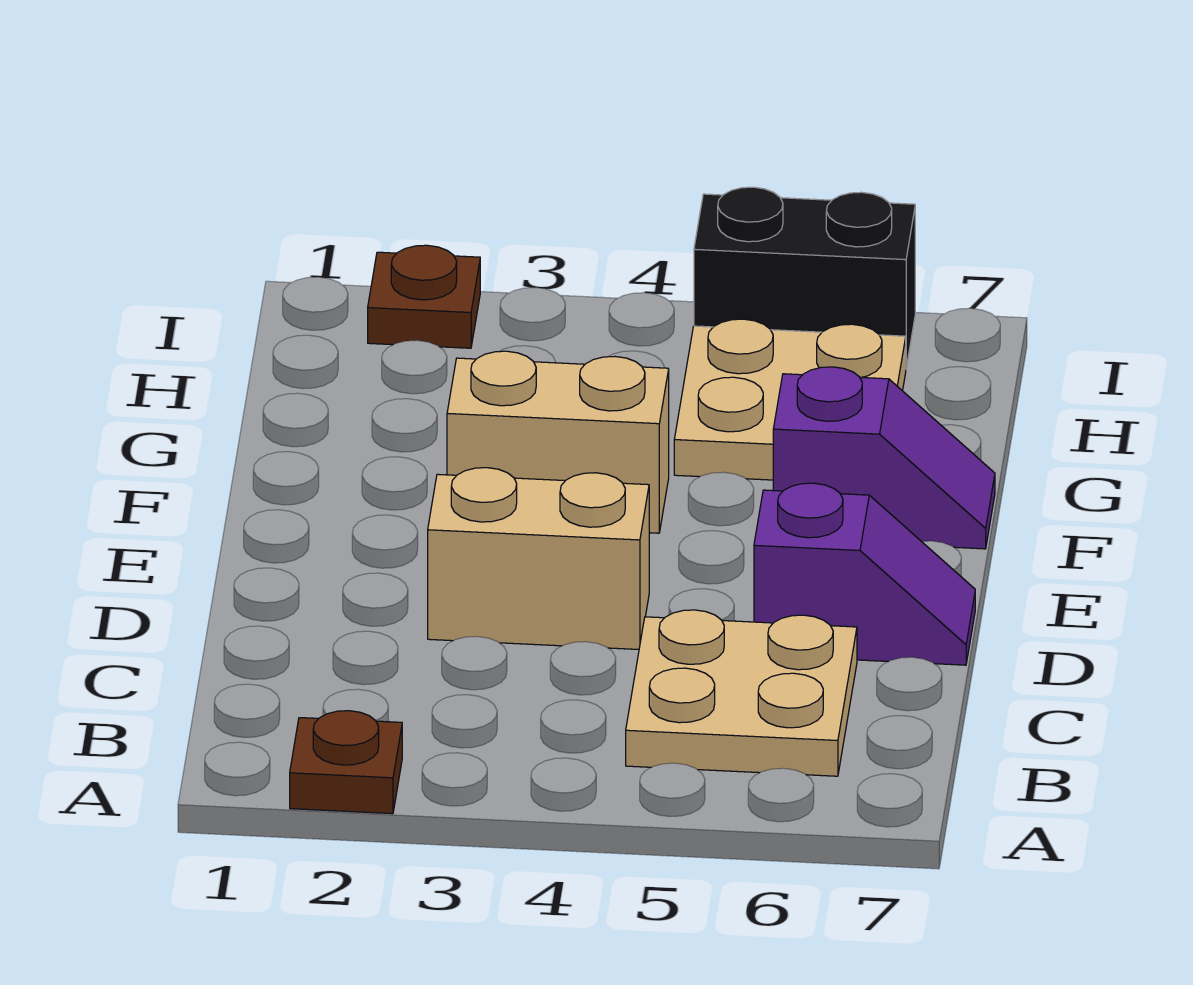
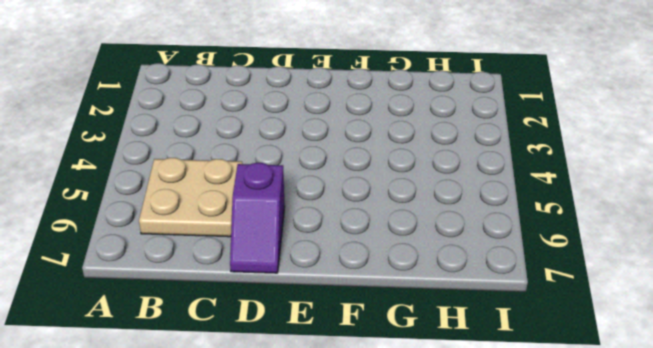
none -> brown plate A2 level 1
none -> tan brick D3:D4 level 1

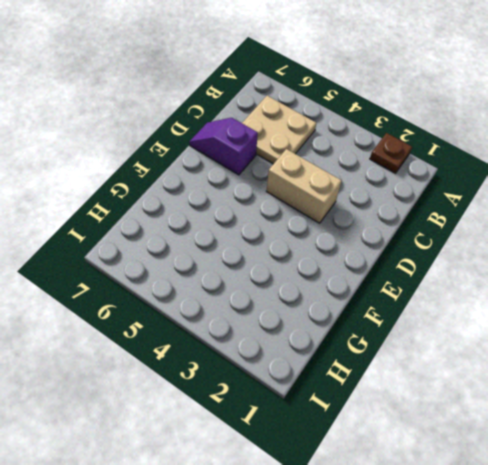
none -> tan brick F3:F4 level 1
none -> purple slope F6:F7 level 1 top 6

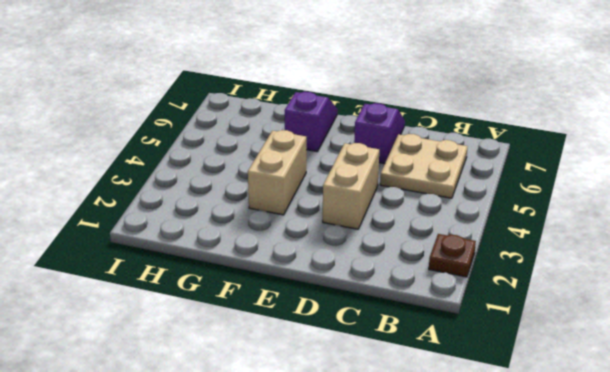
none -> tan plate G5:H6 level 1
none -> brown plate I2 level 1

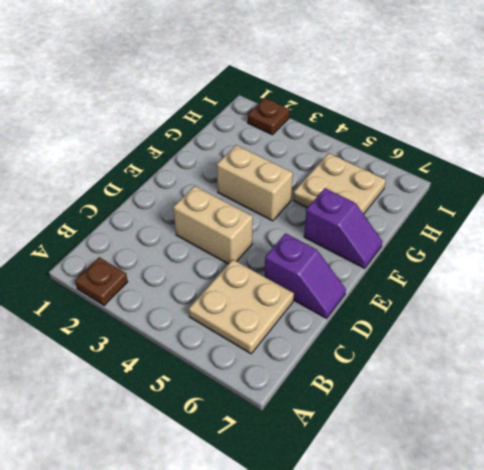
none -> black brick I5:I6 level 1

